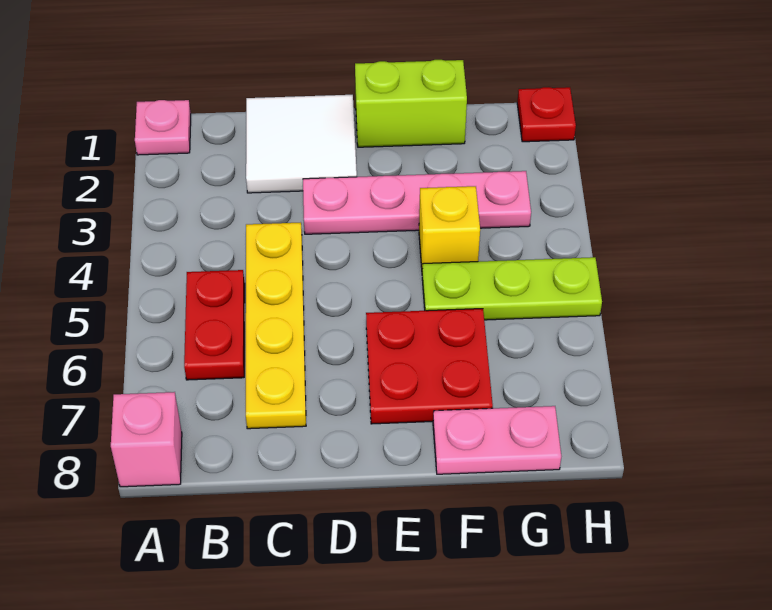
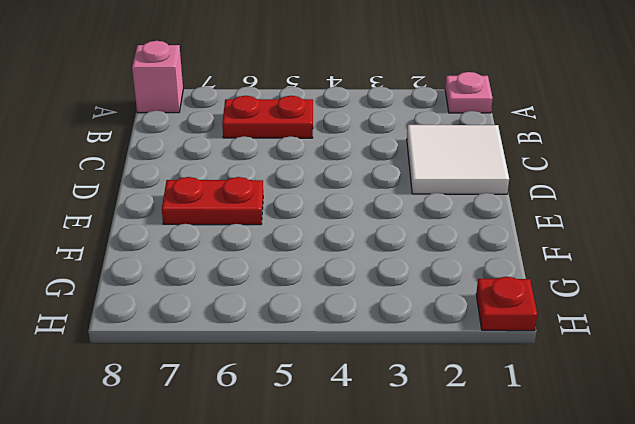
red plate E6:E7 level 1 -> red plate E6:F7 level 1
none -> yellow plate C4:C7 level 1
none -> pink plate D3:G3 level 1
none -> lime brick E1:F1 level 1

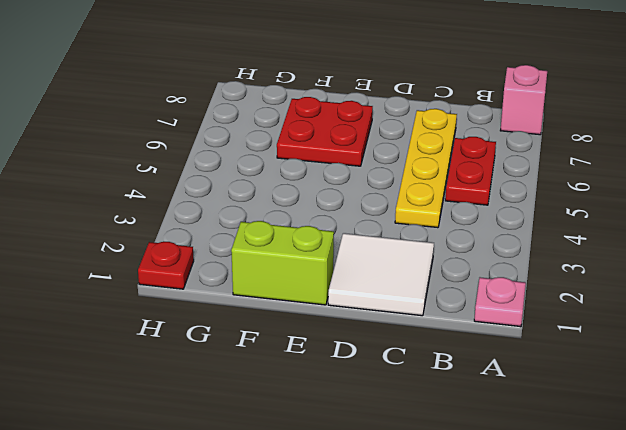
none -> pink plate D3:G3 level 1
none -> yellow brick F4 level 1
none -> lime plate F5:H5 level 1

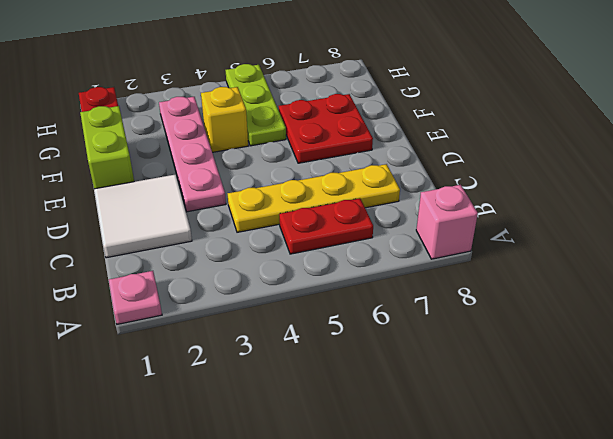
none -> pink plate F8:G8 level 1

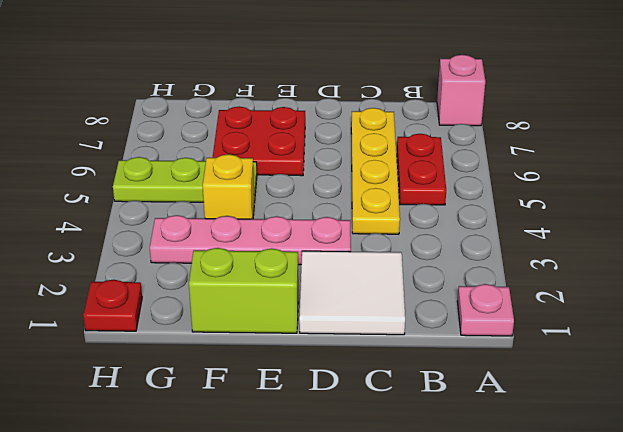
none -> pink plate F8:G8 level 1

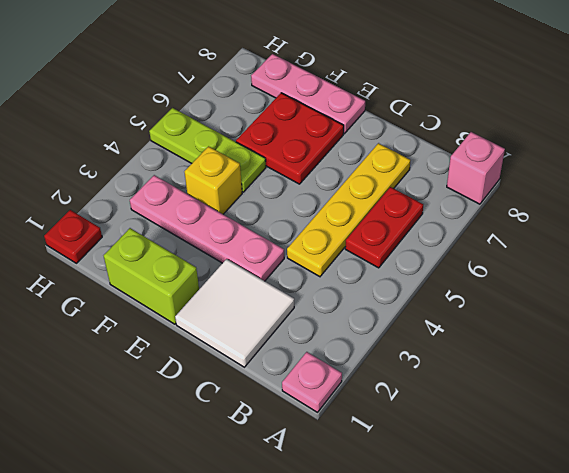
pink plate E8:G8 level 1 -> pink plate F8:G8 level 1

